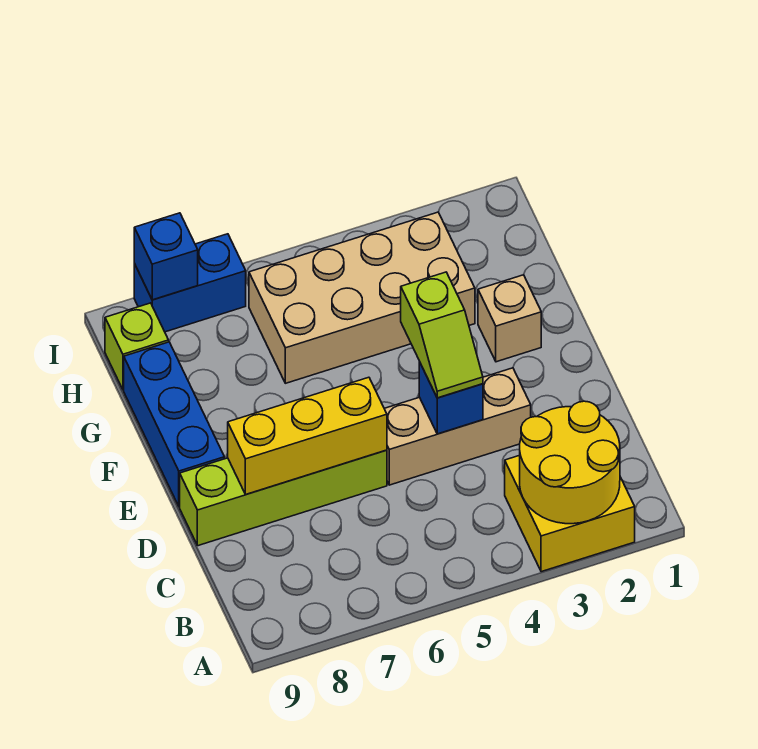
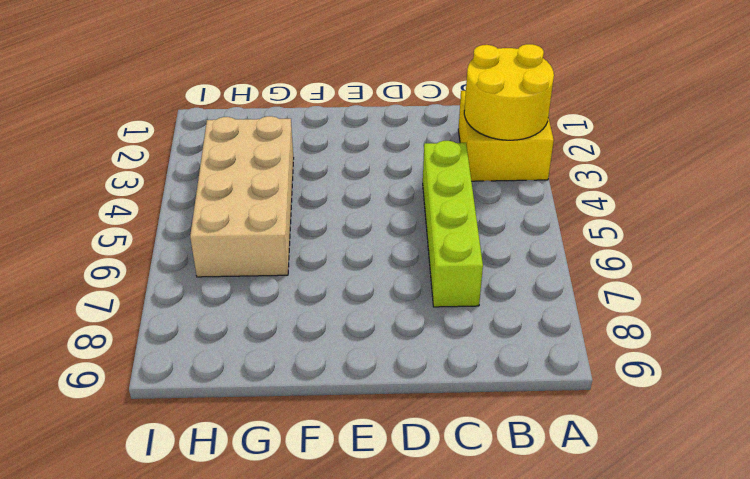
lime brick C4:C7 level 1 -> lime brick D6:D9 level 1
none -> tan brick D3:D5 level 1
none -> blue brick E9:G9 level 1
none -> tan brick F2 level 1

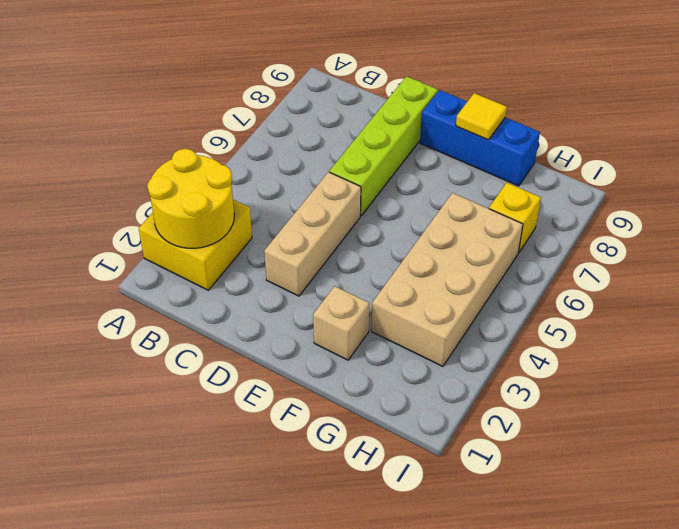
yellow tile F9 level 2 -> none
yellow brick H7 level 1 -> none
none -> lime brick H9 level 1
none -> blue brick I7:I8 level 1
none -> blue brick D4 level 2

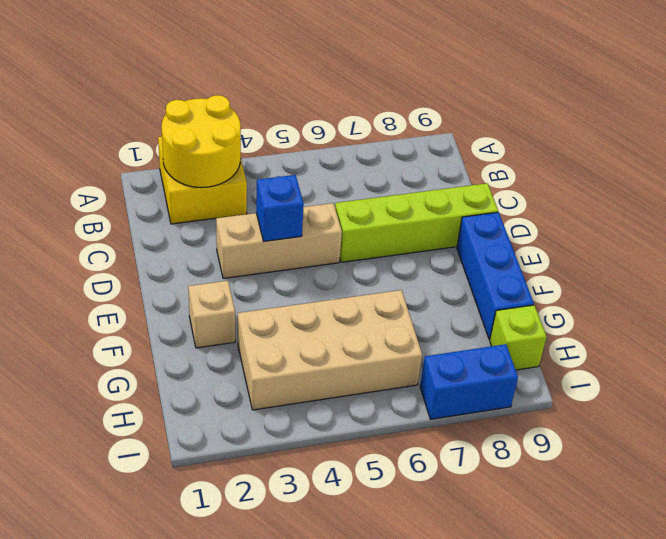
none -> yellow brick D6:D8 level 2
none -> blue brick I8 level 2
none -> lime slope D4:E4 level 3 top E

